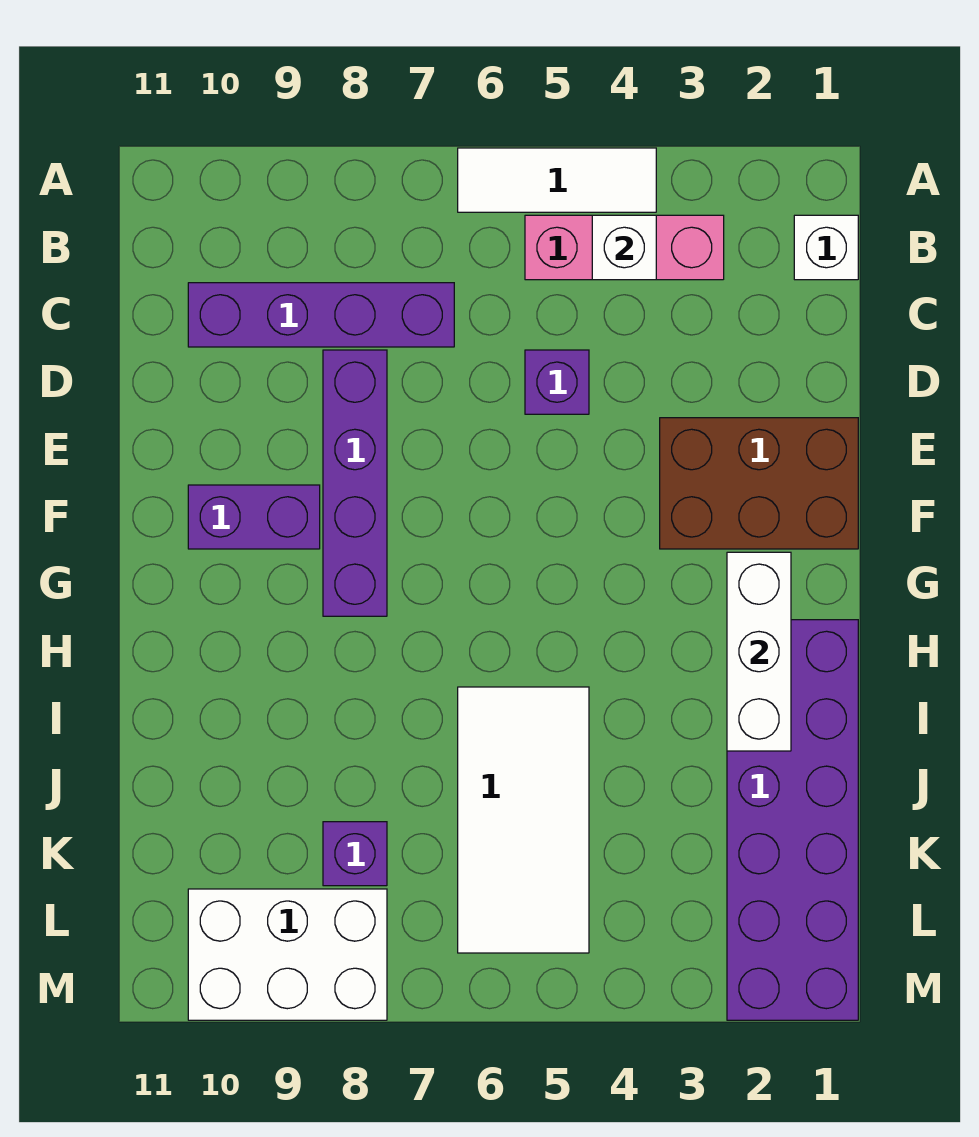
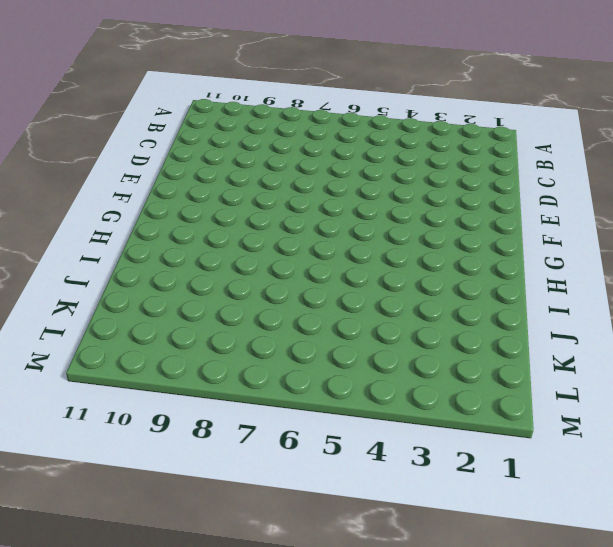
none -> white tile A4:A6 level 1
none -> white brick B1 level 1
none -> pink brick B3:B5 level 1

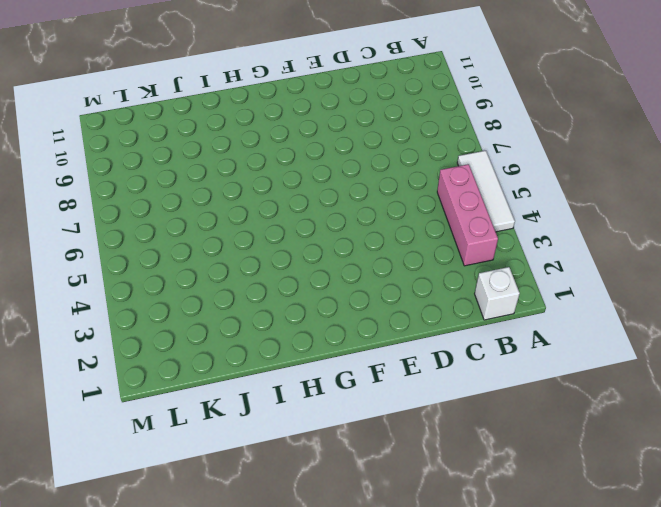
none -> purple brick C7:C10 level 1
none -> purple brick D5 level 1
none -> purple brick D8:G8 level 1

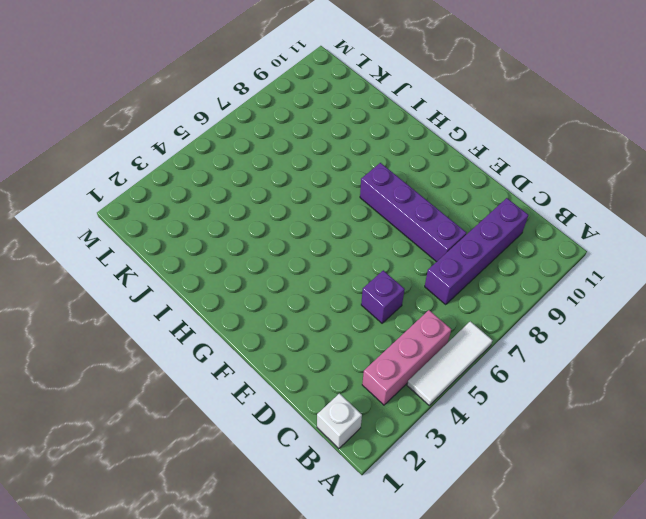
none -> brown brick E1:F3 level 1
none -> purple brick F9:F10 level 1
none -> purple brick H1:M2 level 1

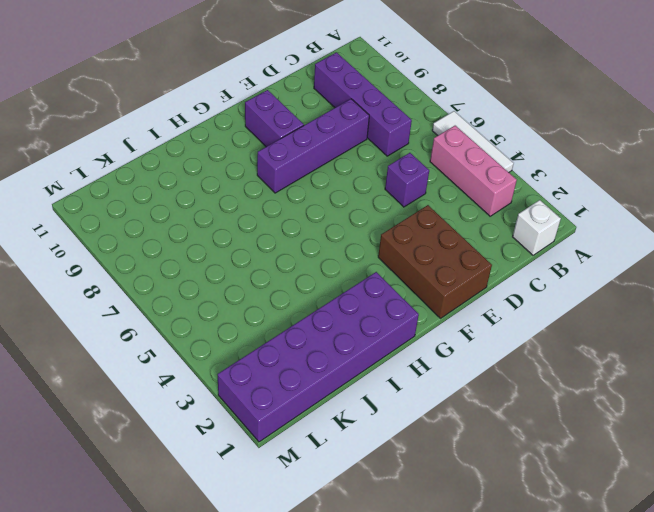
none -> white tile I5:L6 level 1
none -> purple brick K8 level 1
none -> white brick L8:M10 level 1

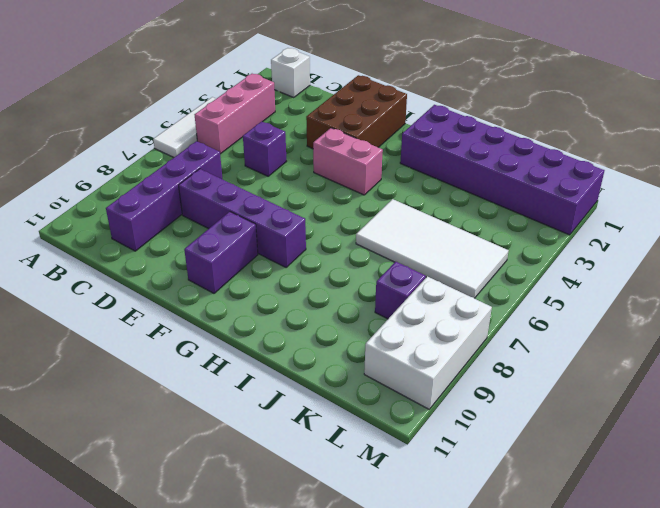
pink brick F4:G4 level 1 -> none
none -> white brick B4 level 2
none -> white brick G2:I2 level 2

